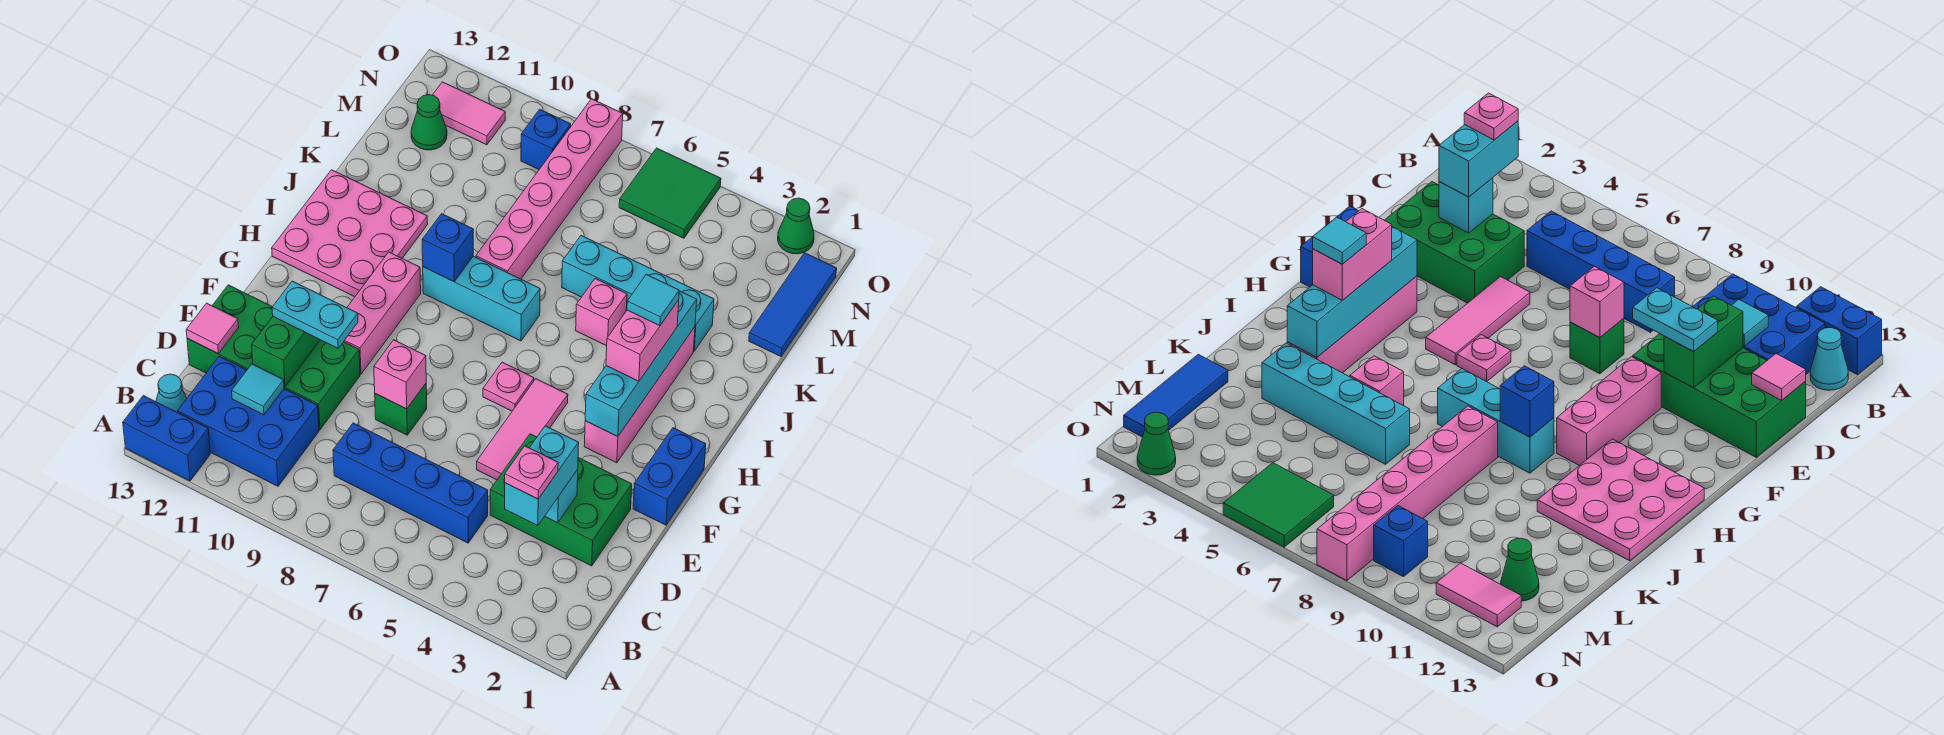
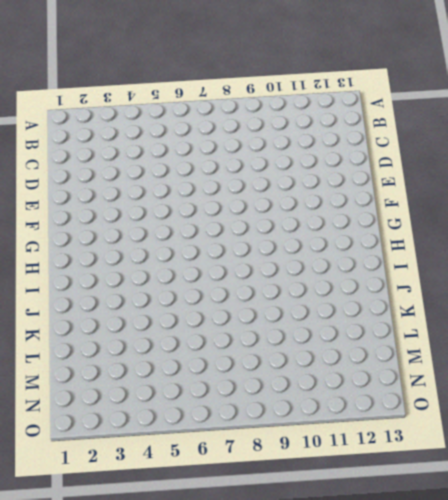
none -> blue brick A12:A13 level 1
none -> blue brick B10:C12 level 1
none -> cyan cone B13 level 1
none -> blue brick C5:C8 level 1

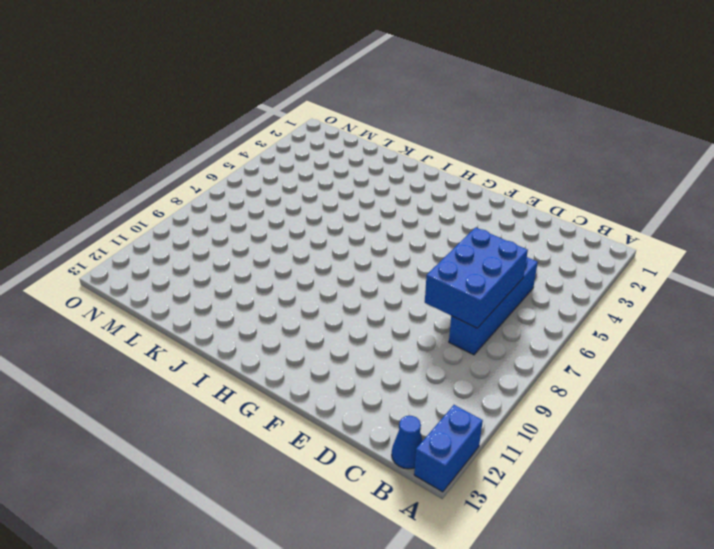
blue cone B13 level 1 -> cyan cone B13 level 1
blue brick C6:D8 level 2 -> blue brick B10:C12 level 1
none -> green brick D2:E4 level 1
none -> green brick D10:E13 level 1
none -> pink tile E5:G5 level 1
none -> green brick E8 level 1

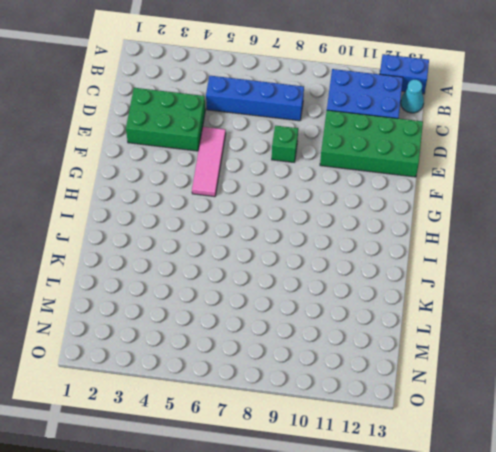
none -> blue brick F1:G1 level 1
none -> pink brick F10:H10 level 1
none -> pink brick G3:J3 level 1
none -> pink plate G6 level 1

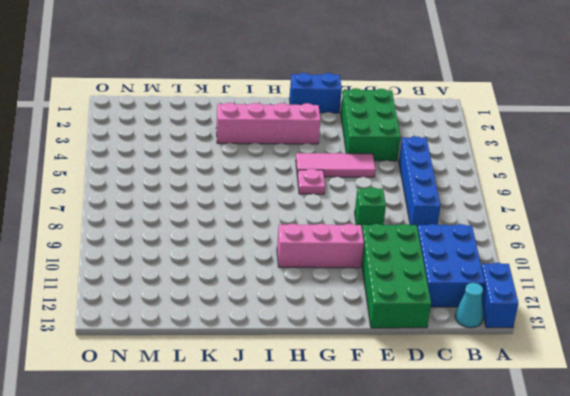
none -> pink plate H11:J13 level 1
none -> cyan brick I7:I9 level 1
none -> pink brick J5 level 1
none -> pink brick J8:O8 level 1

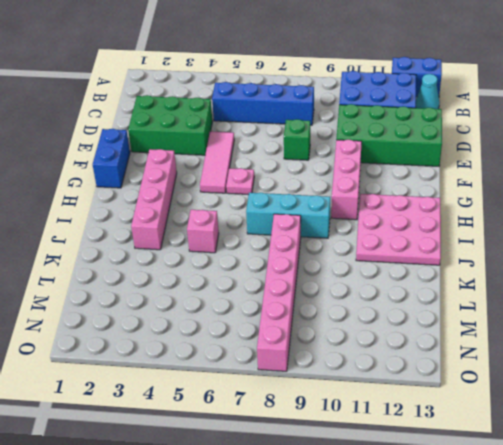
none -> cyan brick K3:K6 level 1
none -> blue tile L1:N1 level 1
none -> green cone M12 level 1
none -> green tile N5:O6 level 1

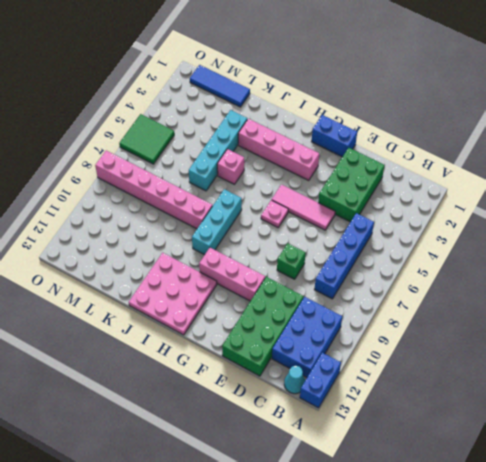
none -> green cone M12 level 1
none -> blue brick N9 level 1
none -> pink tile N11:N12 level 1
none -> green cone O2 level 1

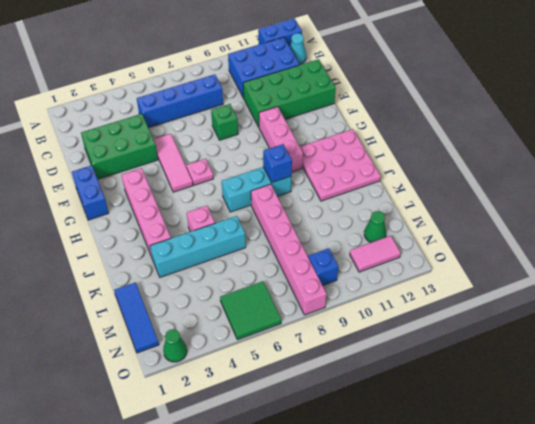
none -> cyan tile C11 level 2
none -> cyan brick D3 level 2
none -> green brick D11:E11 level 2
none -> pink tile D13 level 2

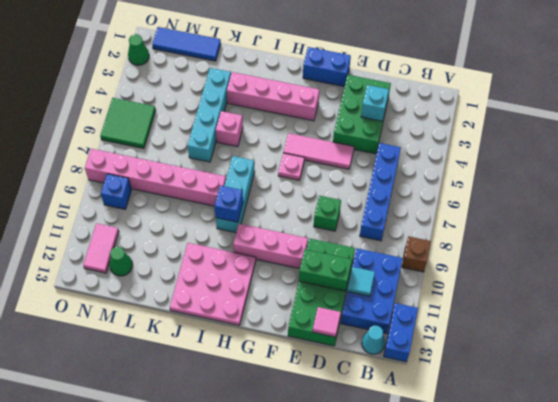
brown brick A9 level 1 -> none
none -> pink brick E8 level 2
none -> cyan brick G3:J3 level 2
none -> cyan brick C3:D3 level 3
none -> cyan plate E10:E11 level 3

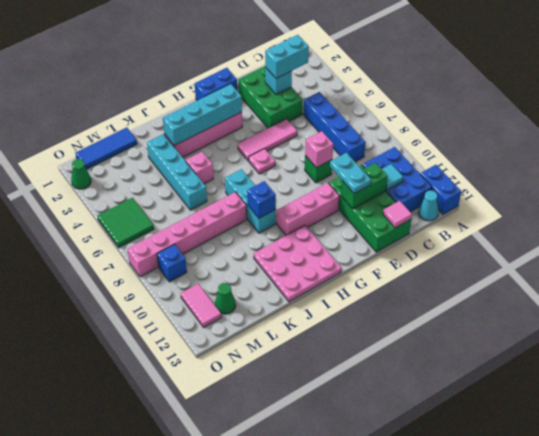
none -> pink brick H3:I3 level 3
none -> pink plate C3 level 4
none -> cyan tile I3 level 4

